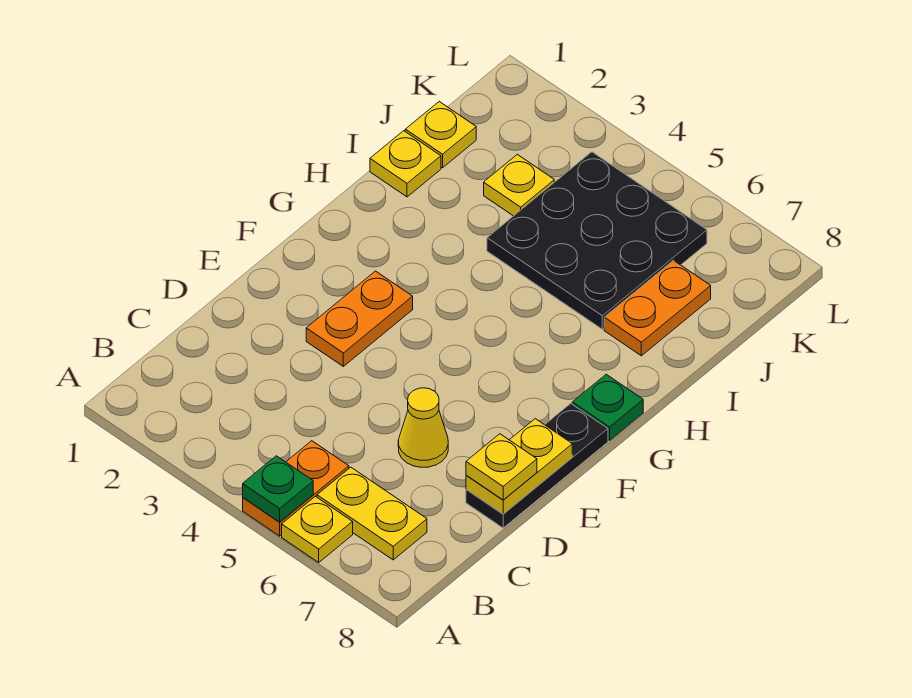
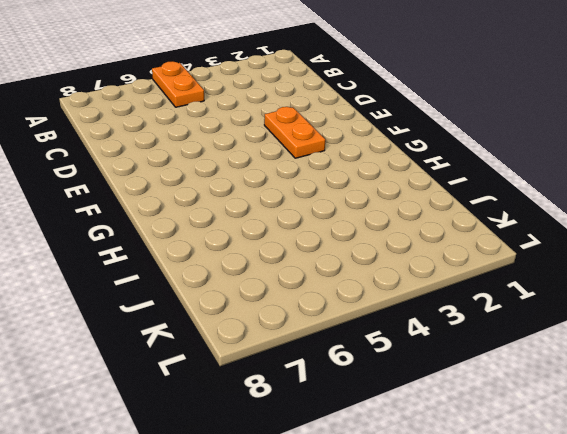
none -> yellow plate A6 level 1
none -> yellow plate B6:B7 level 1
none -> yellow cone D6 level 1

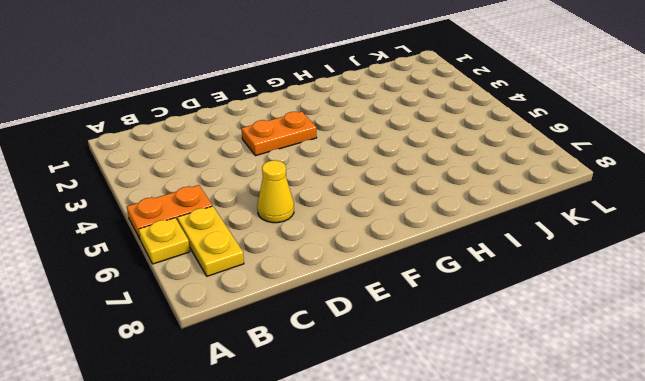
none -> black plate D8:F8 level 1
none -> green plate G8 level 1
none -> yellow plate I1 level 1

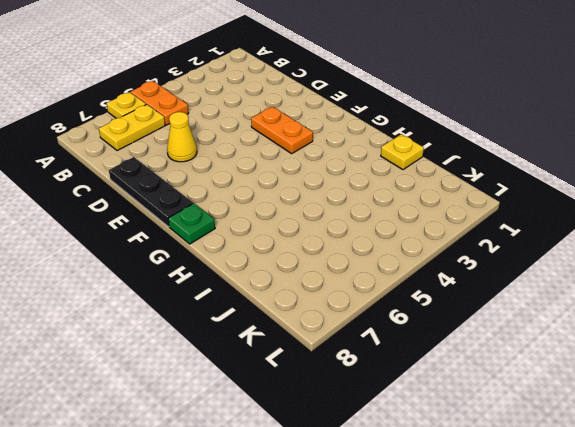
none -> black plate I4:K6 level 1
none -> orange plate I7:J7 level 1
none -> yellow plate J1 level 1

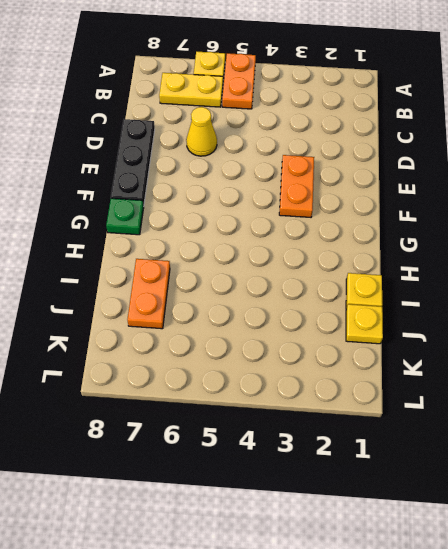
none -> black plate I4:K6 level 1
none -> yellow plate J3 level 1
none -> green plate A5 level 2

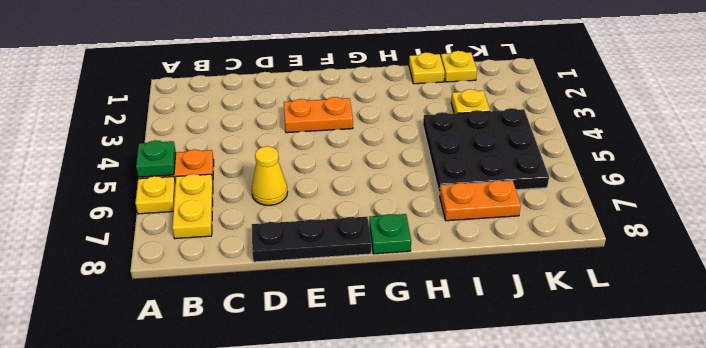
none -> yellow plate D8:E8 level 2
none -> yellow plate D8 level 3

